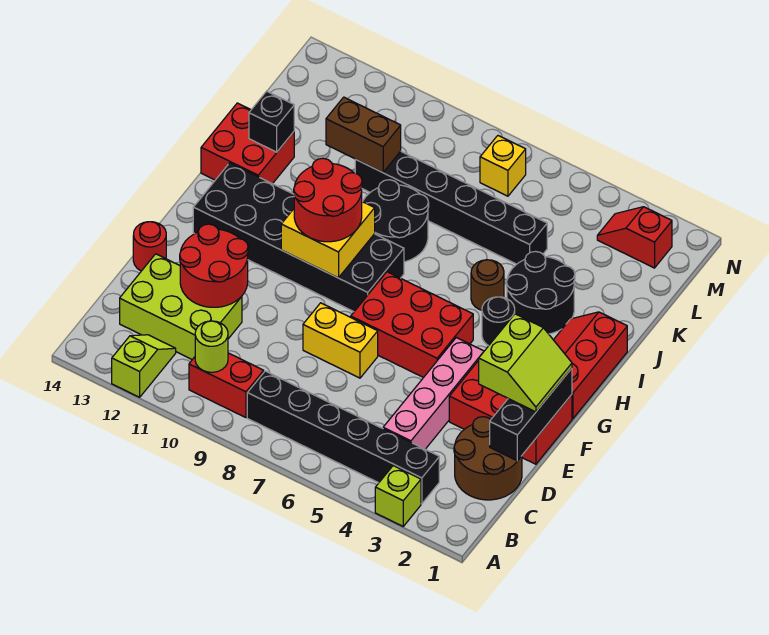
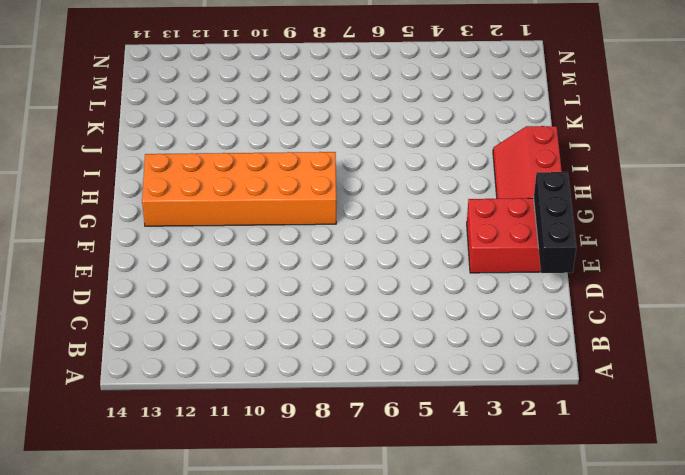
orange brick G8:H13 level 1 -> black brick G8:H13 level 1
none -> lime brick A3 level 1
none -> lime slope A12:B12 level 1 top A
none -> black brick B3:B8 level 1

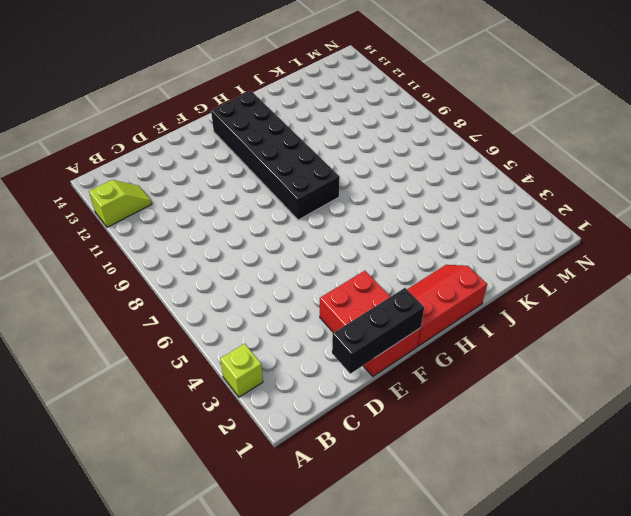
none -> black brick B3:B8 level 1
none -> red brick B9:B10 level 1
none -> brown round brick C1:D2 level 1

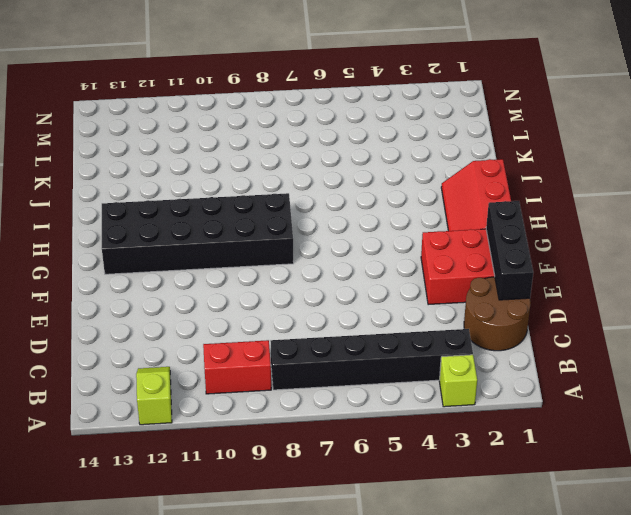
none -> pink brick C4:F4 level 1
none -> lime brick C11:D13 level 1
none -> yellow brick E7:E8 level 1

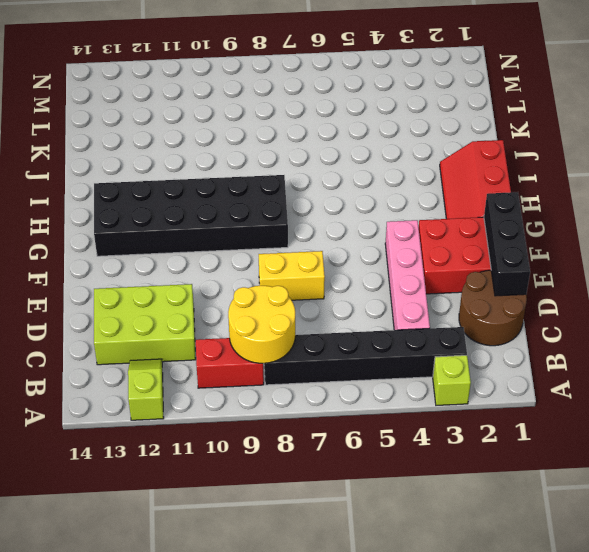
yellow round brick B8:C9 level 2 -> none
none -> red round brick E14 level 1
none -> red brick F5:G7 level 1
none -> black round brick H4 level 1

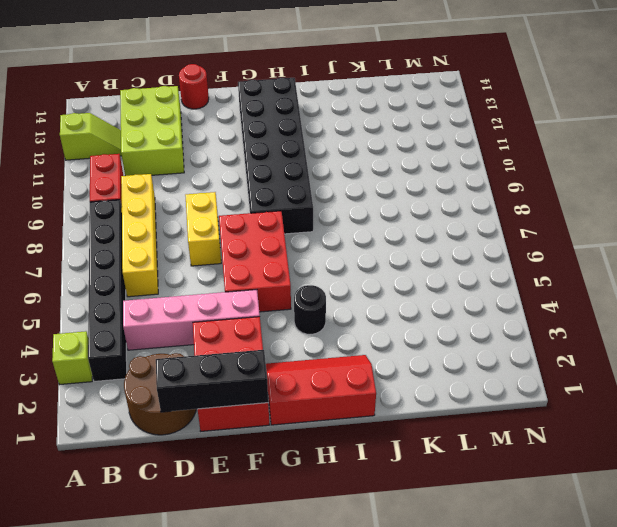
yellow brick C6:C9 level 1 -> none
none -> black round brick I3:J4 level 1
none -> brown round brick I5 level 1
none -> black round brick I8:J9 level 1

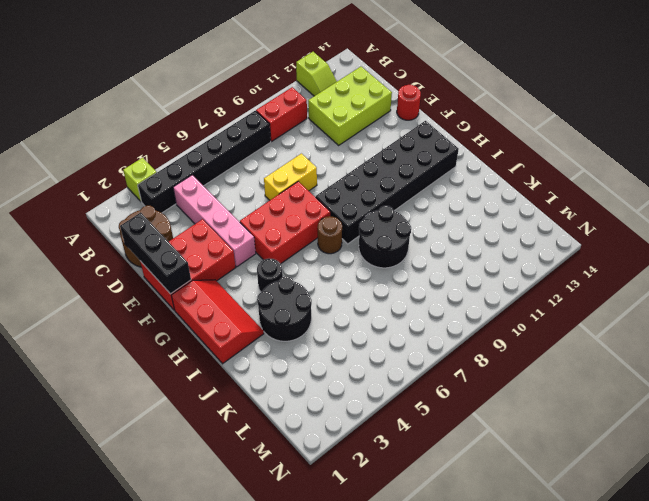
brown round brick H7 level 1 -> brown round brick I5 level 1
none -> red brick I13:J14 level 1
none -> black brick K5:K10 level 1
none -> red slope M2:M3 level 1 top 2

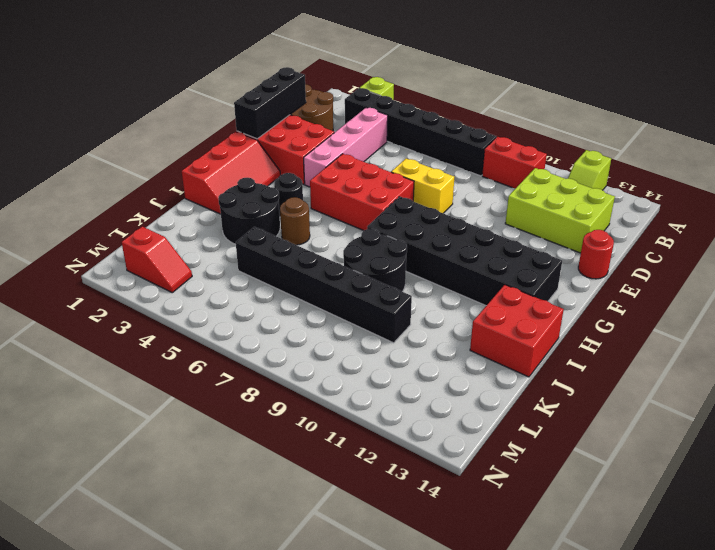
none -> yellow brick M7 level 1
none -> lime round brick B10 level 2
none -> red round brick D11:E12 level 2

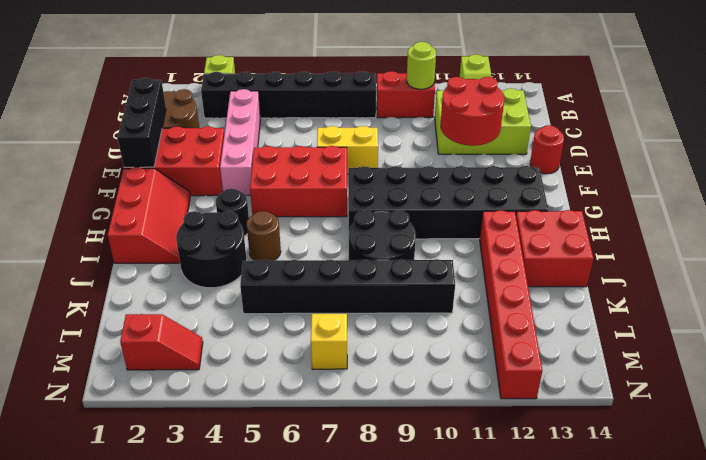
red brick I12:N12 level 1 -> none
none -> yellow brick G9:H10 level 2
none -> black brick J13 level 2
none -> brown brick K10:K11 level 2

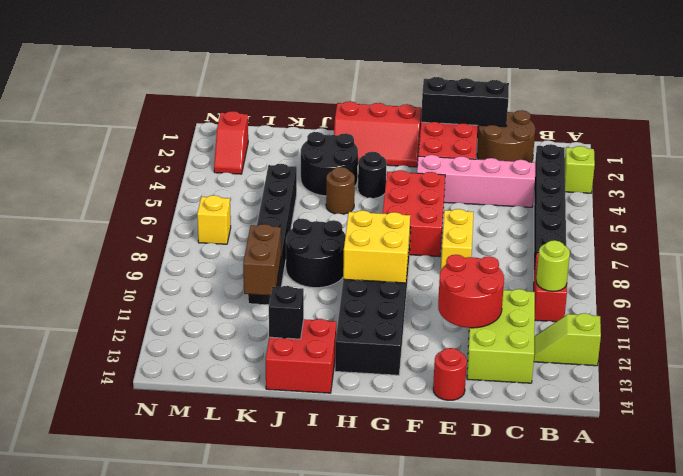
none -> lime slope E1:F2 level 3 top 2
none -> red round brick G9:H10 level 3

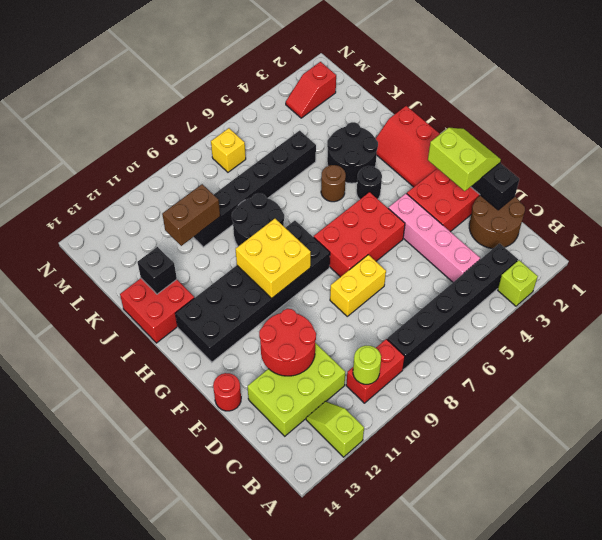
none -> red round brick G9:H10 level 3

